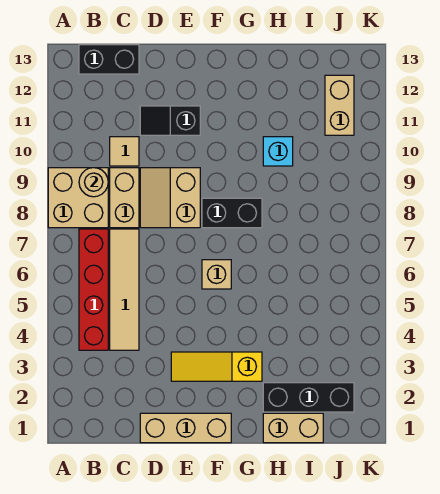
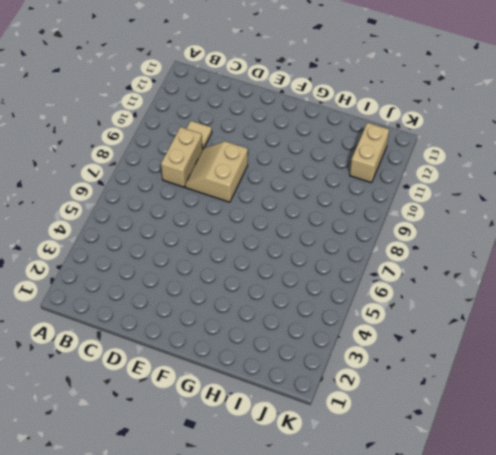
none -> tan brick A8:B9 level 1
none -> red brick B4:B7 level 1
none -> black brick B13:C13 level 1

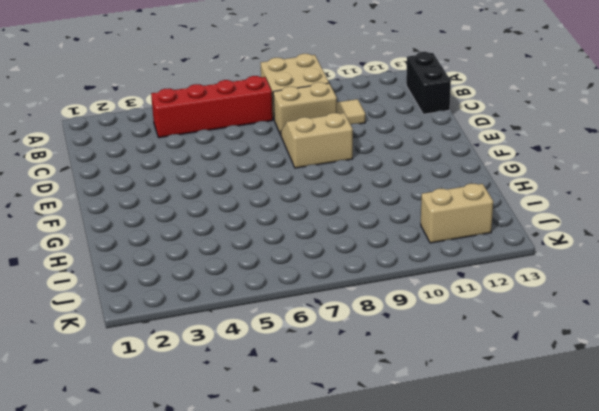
none -> tan tile C4:C7 level 1
none -> tan brick D1:F1 level 1
none -> black slope D11:E11 level 1 top E

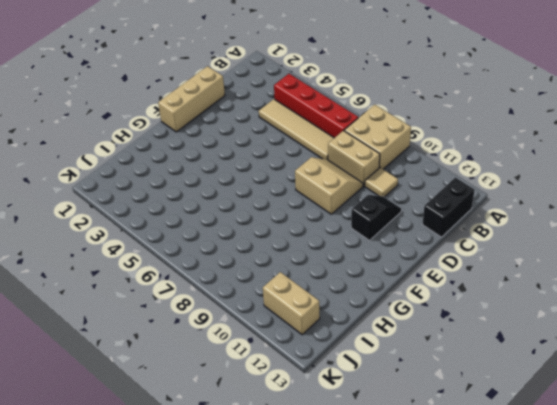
none -> yellow slope E3:G3 level 1 top G
none -> tan brick F6 level 1
none -> black brick F8:G8 level 1

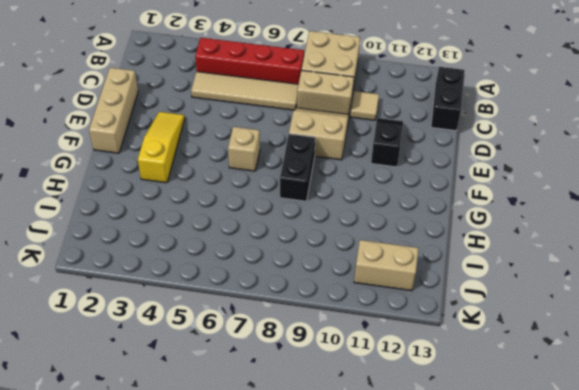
none -> tan brick H1:I1 level 1
none -> black brick H2:J2 level 1
none -> cyan brick H10 level 1

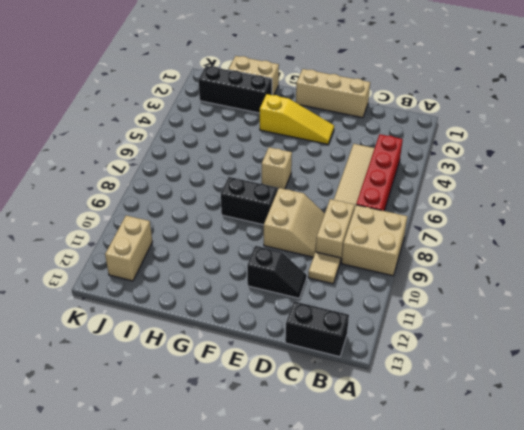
none -> cyan brick H10 level 1
none -> tan round brick B9 level 2

